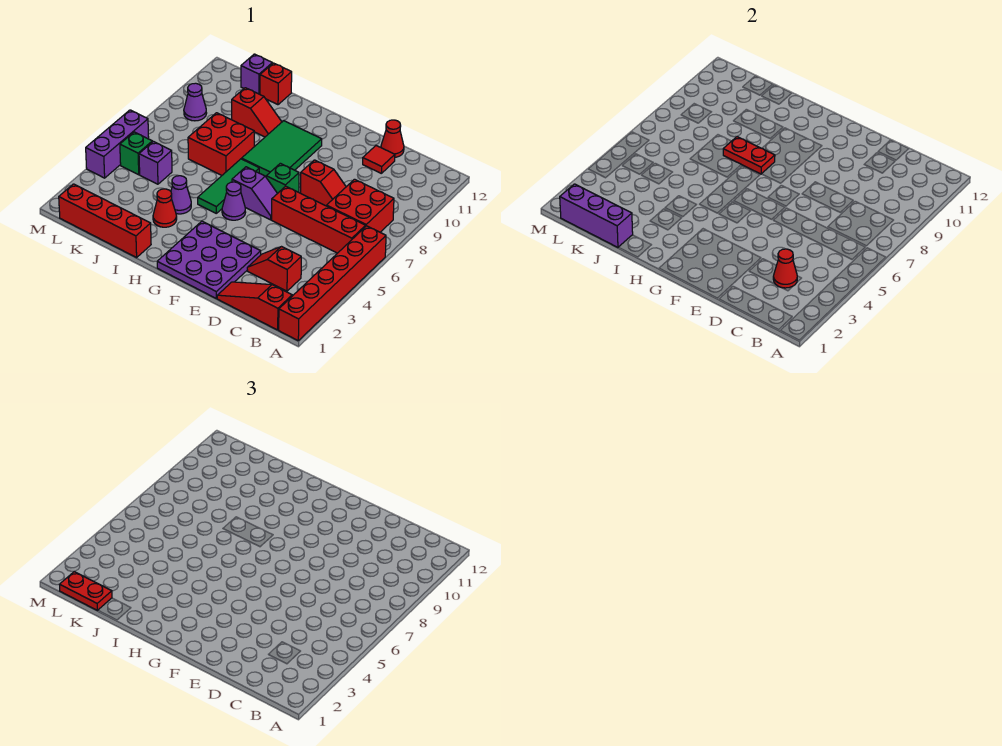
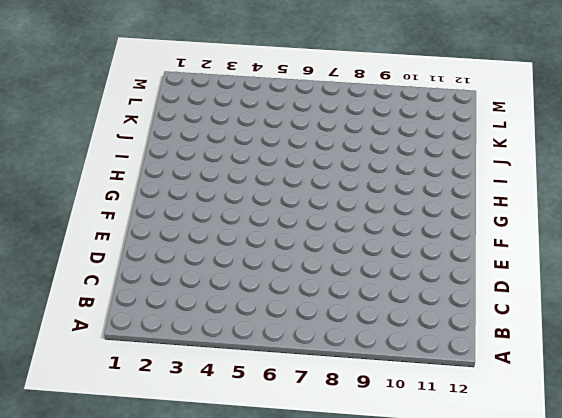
none -> red brick A1:A6 level 1
none -> red slope B1:D1 level 1 top B
none -> red brick B6:E6 level 1

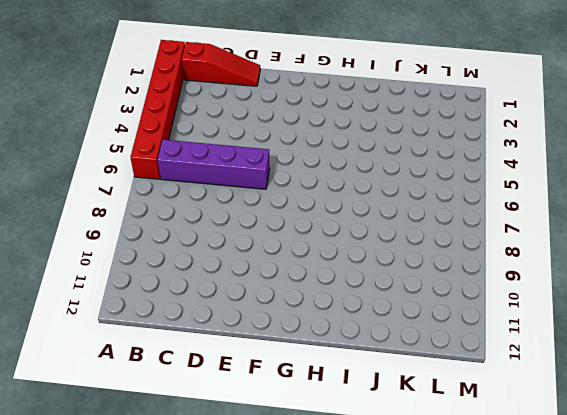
purple brick B6:E6 level 1 -> red brick B6:E6 level 1
none -> red brick B7:C8 level 1
none -> red slope C3:D3 level 1 top C
none -> red slope D8:E8 level 1 top E

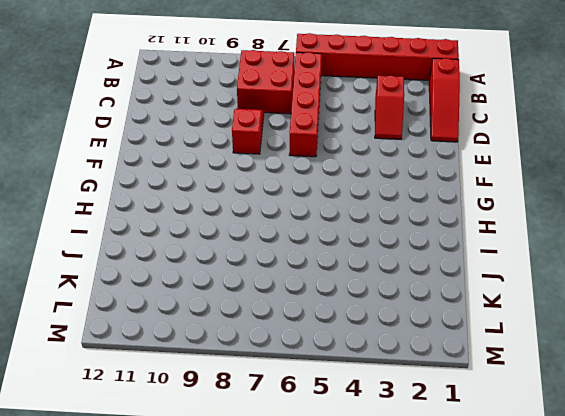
none -> red tile D11 level 1
none -> red cone D12 level 1
none -> purple plate E1:G3 level 1

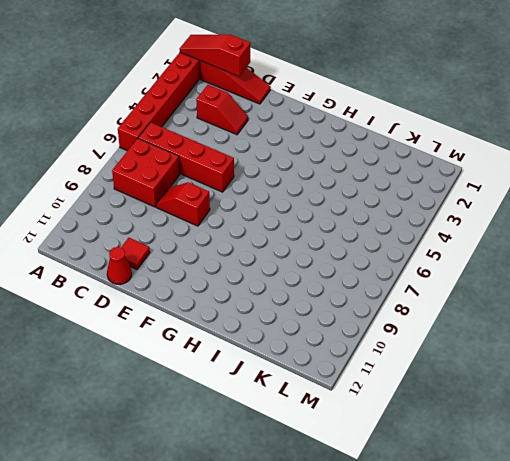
red slope A1:C1 level 2 top C -> none
none -> purple plate E1:G3 level 1
none -> purple slope F6:G6 level 1 top G
none -> green brick F7 level 1

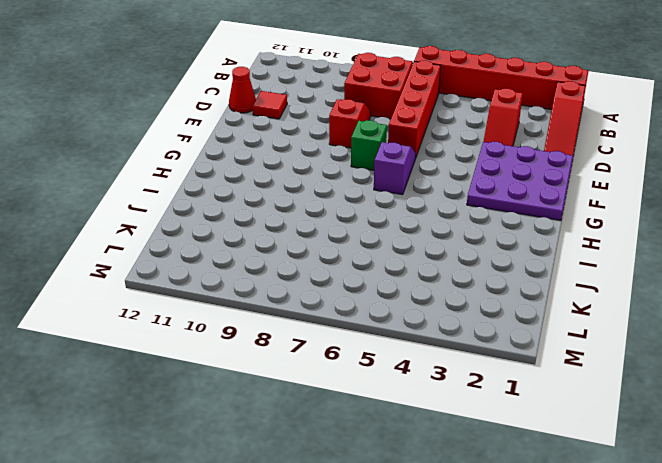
none -> purple cone G5 level 1
none -> green tile G8:H10 level 1
none -> green tile H5:H7 level 1

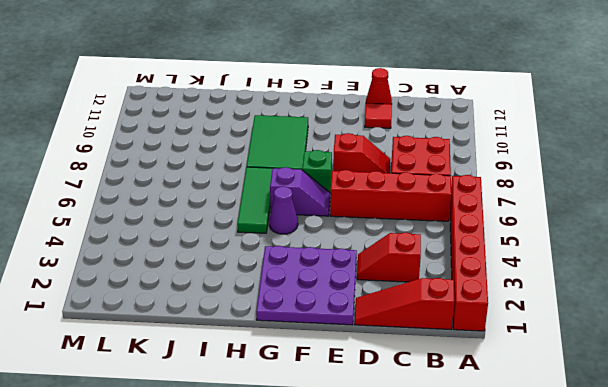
none -> red brick I1:L1 level 1
none -> red cone I3 level 1
none -> purple cone I4 level 1

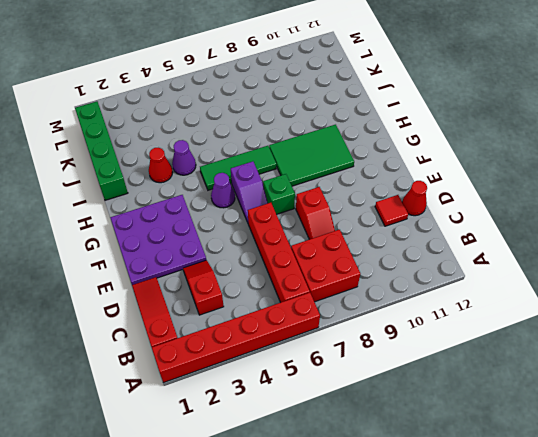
green brick I1:L1 level 1 -> red brick I1:L1 level 1
none -> red brick I7:J8 level 1
none -> red slope I10:J10 level 1 top J
none -> red brick J12 level 1

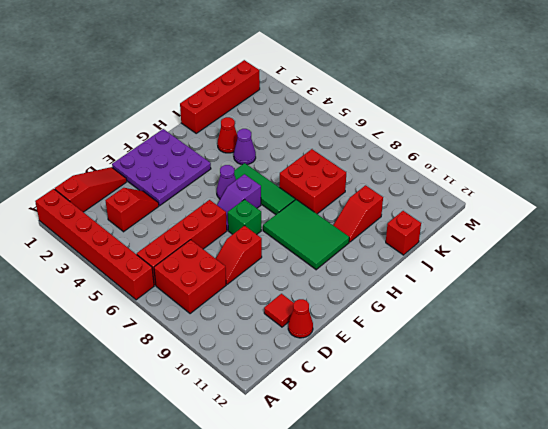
none -> purple brick K5 level 1
none -> purple brick K12 level 1
none -> green brick L5 level 1

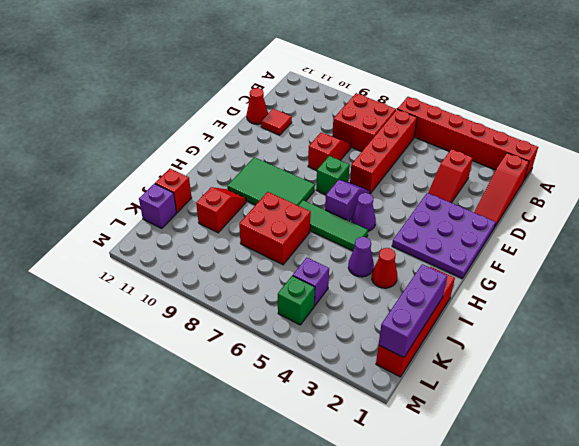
none -> purple cone L9 level 1
none -> purple brick M4:M6 level 1
none -> red cone C3 level 2

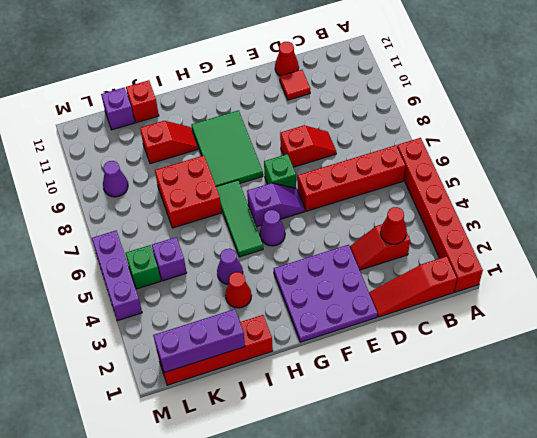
none -> red brick B7:C8 level 1
none -> red plate H8:I8 level 2
none -> red plate K1:L1 level 3

